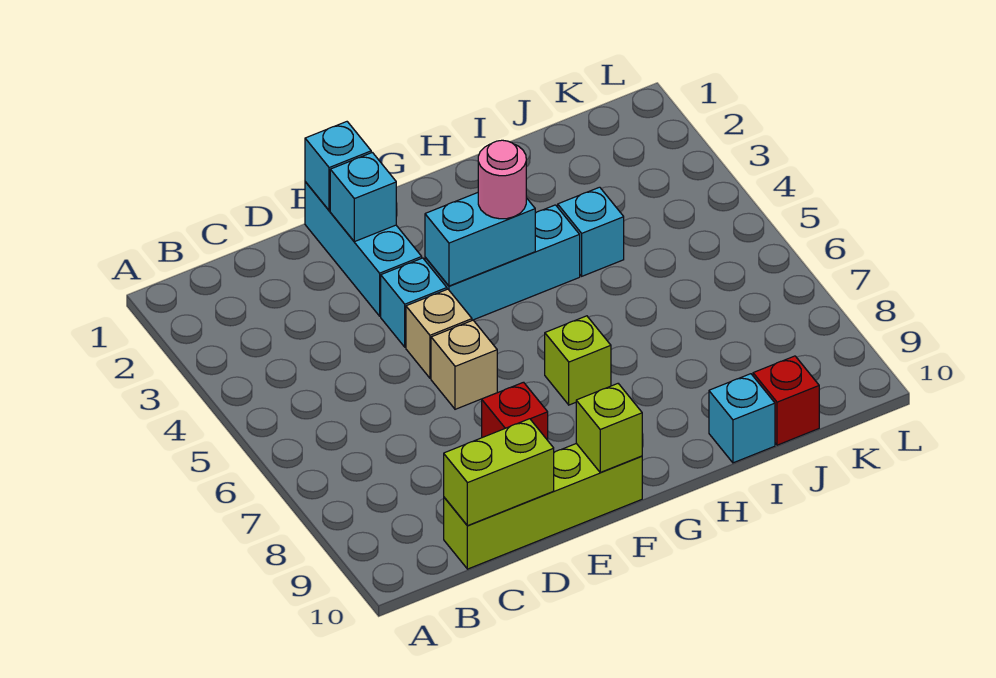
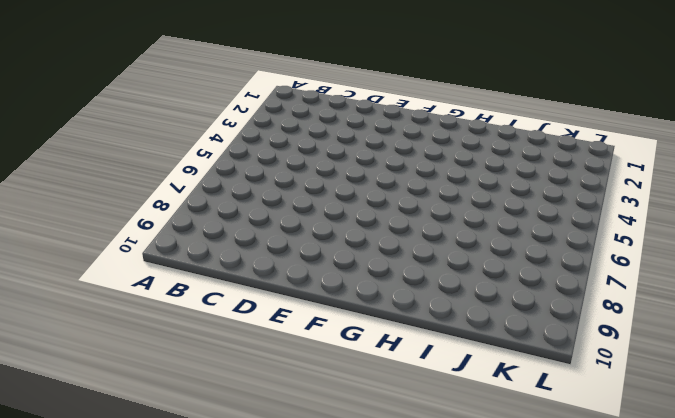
none -> lime brick C10:F10 level 1
none -> cyan brick E1:E3 level 1
none -> cyan brick E4 level 1

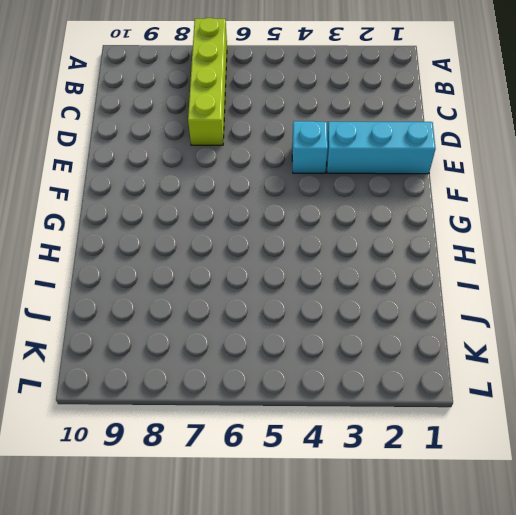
lime brick A7:D7 level 1 -> lime brick C10:F10 level 1
none -> tan brick E5 level 1
none -> tan brick E6 level 1
none -> red brick E8 level 1

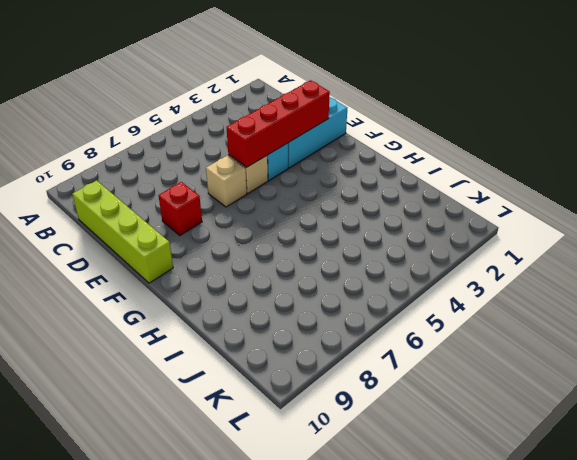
red brick E2:E5 level 2 -> cyan brick E2 level 2
none -> cyan brick F4:H4 level 1
none -> lime brick G7 level 1
none -> cyan brick I4 level 1

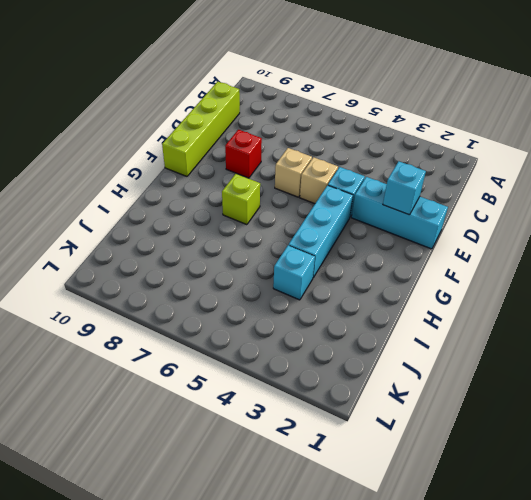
none -> cyan brick I10 level 1
none -> red brick J10 level 1
none -> lime brick C10:D10 level 2

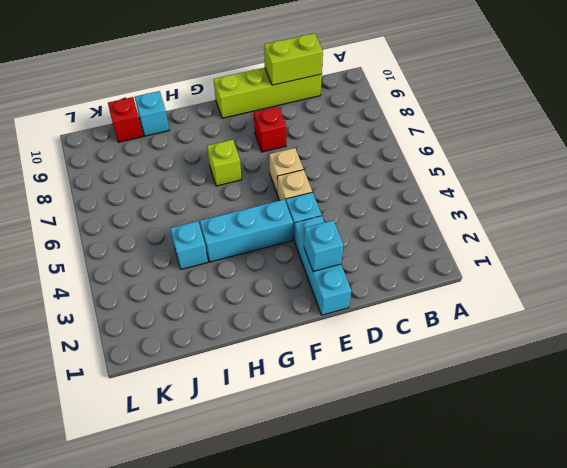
none -> cyan brick E1 level 2
none -> cyan brick F4:G4 level 2
none -> lime brick F10 level 2

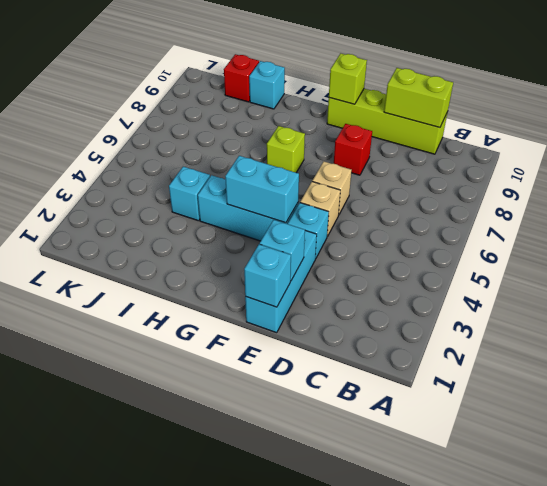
none -> pink round brick G4 level 3

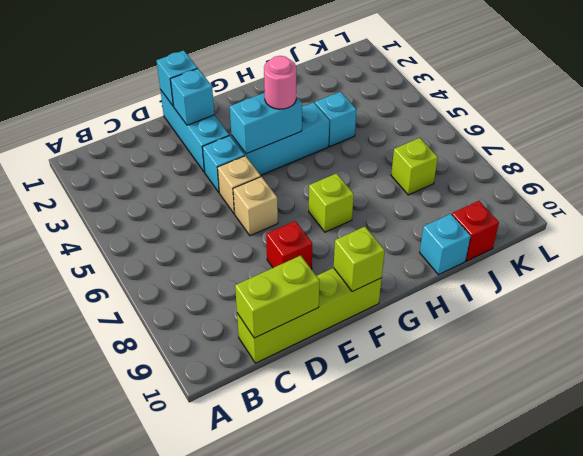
lime brick J7 level 1 -> none

